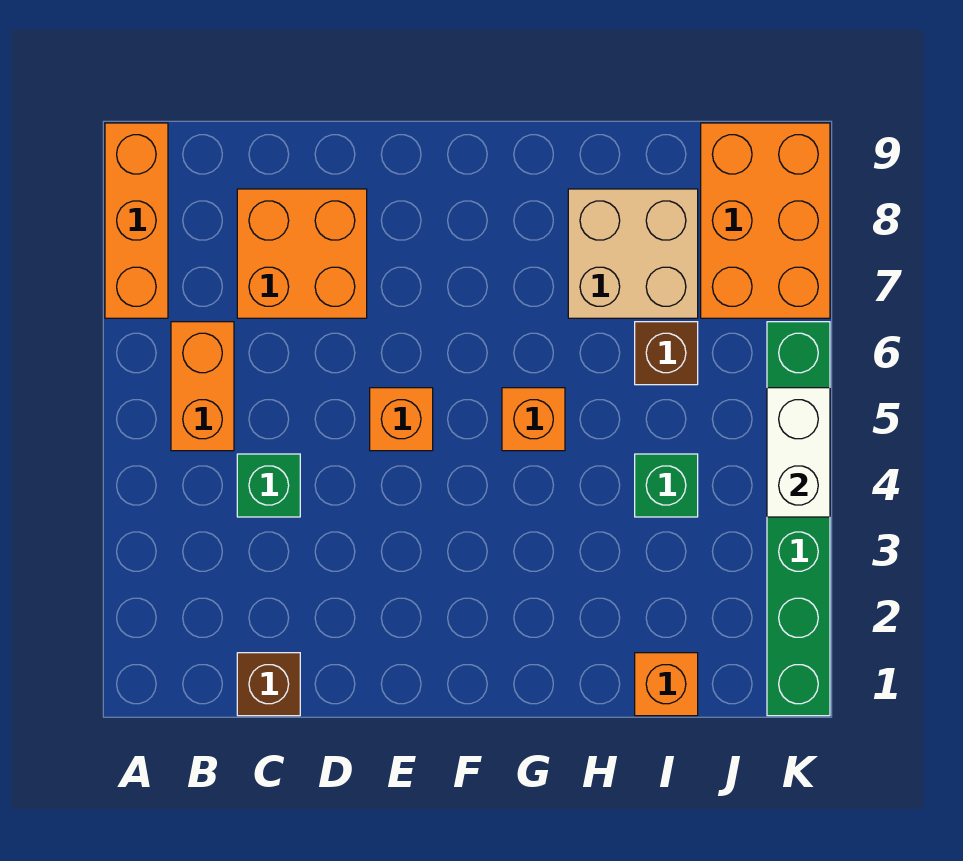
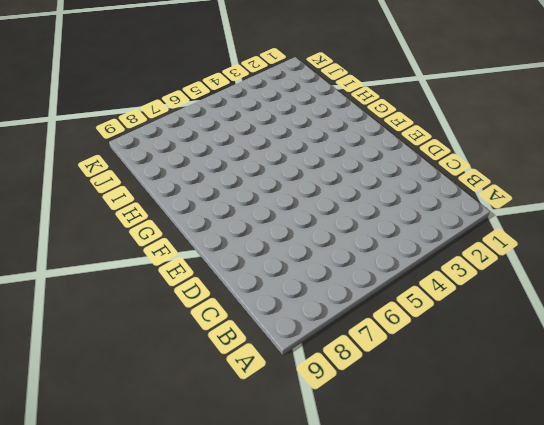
none -> orange brick A7:A9 level 1
none -> orange brick B5:B6 level 1
none -> brown brick C1 level 1

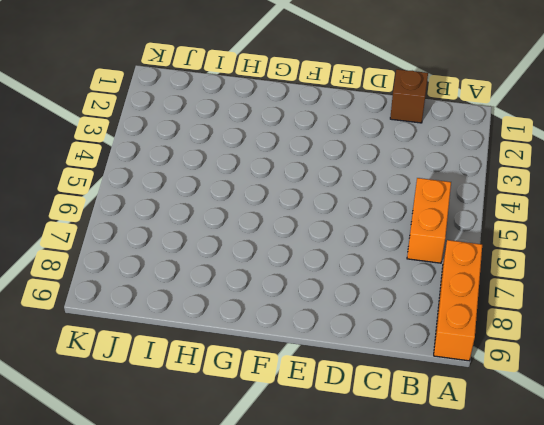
none -> green brick C4 level 1
none -> orange brick C7:D8 level 1
none -> orange brick E5 level 1

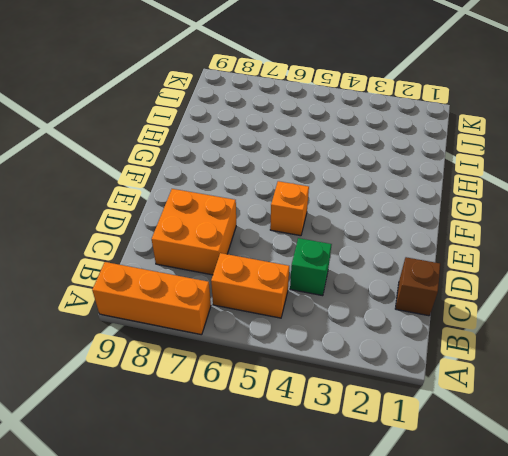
none -> orange brick G5 level 1
none -> tan brick H7:I8 level 1
none -> orange brick I1 level 1

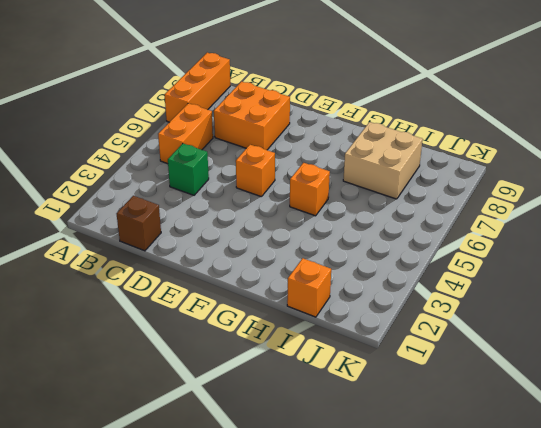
none -> green brick I4 level 1
none -> brown brick I6 level 1
none -> orange brick J7:K9 level 1

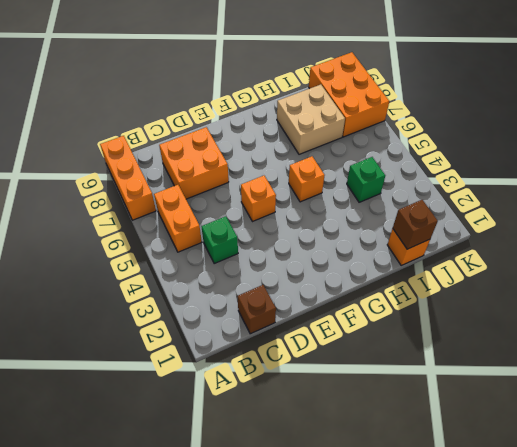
brown brick I1 level 2 -> brown brick I6 level 1
none -> green brick K1:K6 level 1
none -> white brick K4:K5 level 2

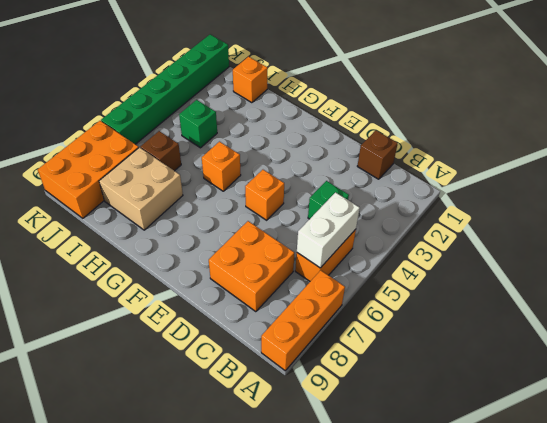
white brick B5:B6 level 2 -> white brick K4:K5 level 2

